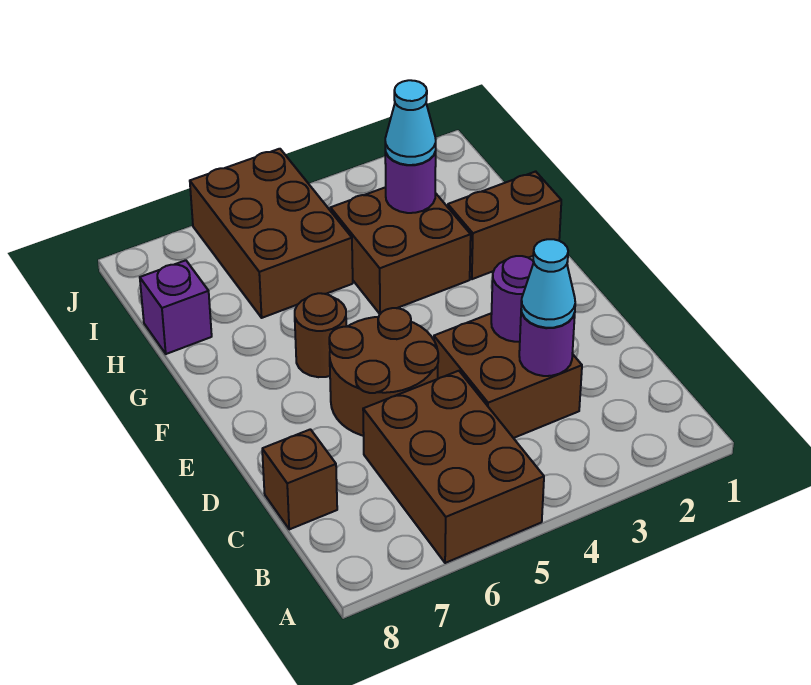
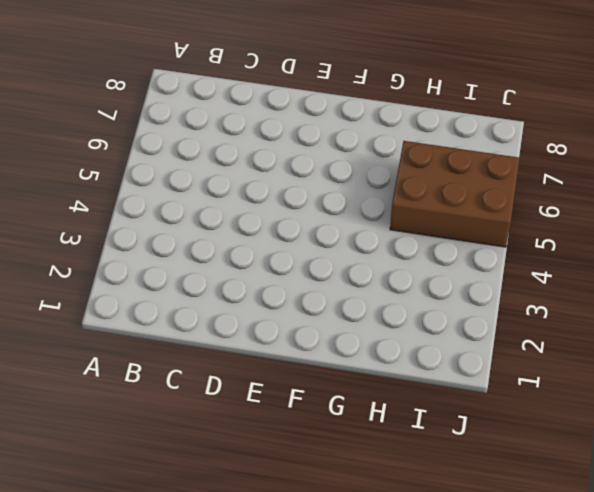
none -> brown brick A5:C6 level 1
none -> brown brick C3:D4 level 1
none -> brown brick C8 level 1

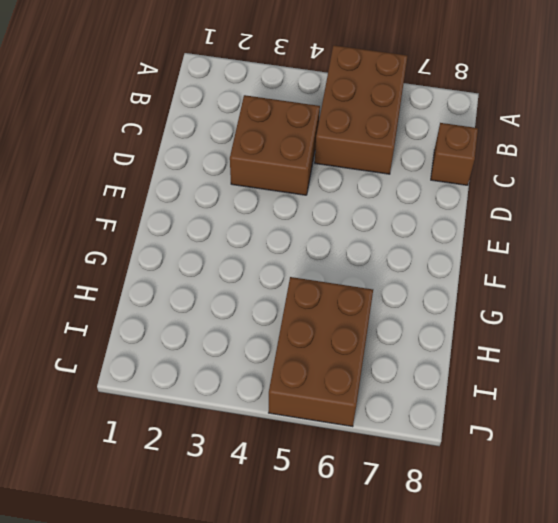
none -> brown round brick D5:E6 level 1
none -> brown round brick F6 level 1
none -> brown brick G1:G2 level 1

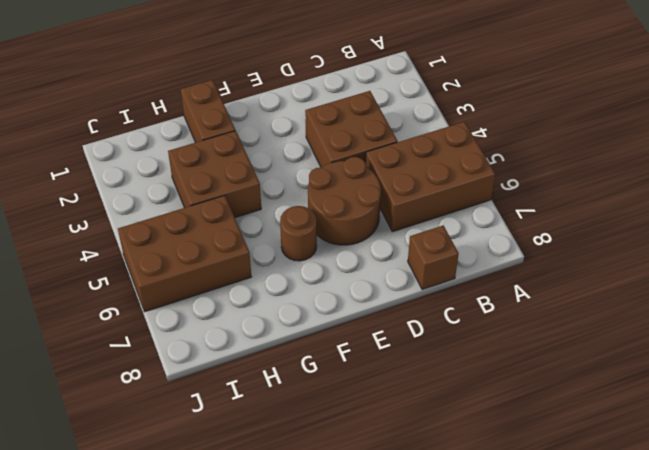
none -> purple brick H8 level 1
none -> purple round brick C3 level 2
none -> purple round brick D3 level 2

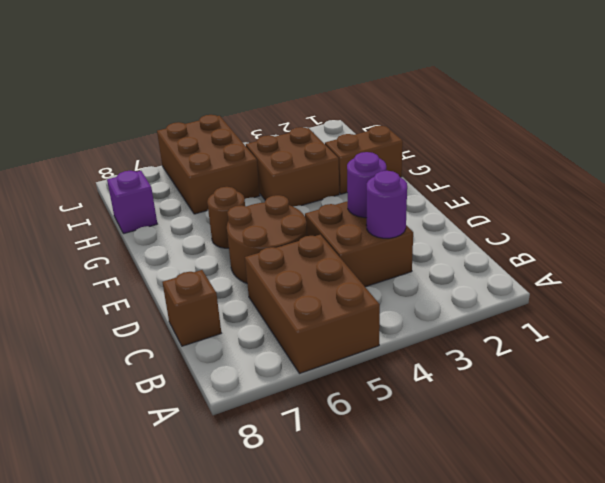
none -> purple round brick H3 level 2
none -> cyan cone C3 level 3
none -> cyan cone H3 level 3

